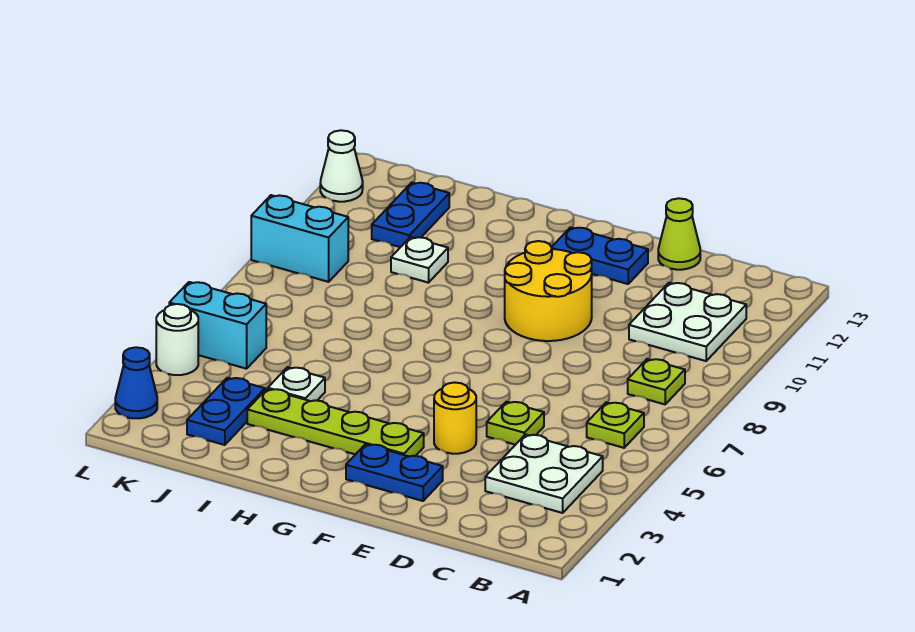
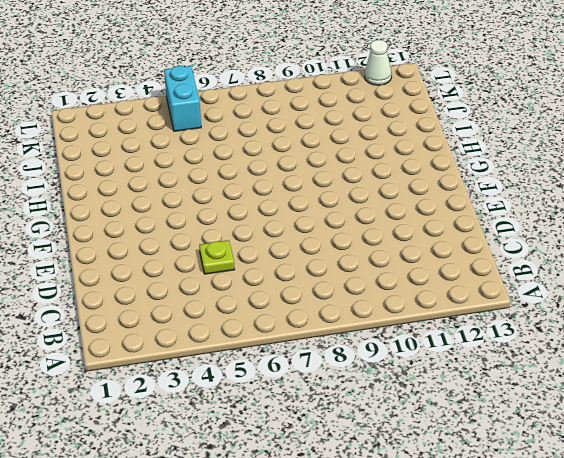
none -> white plate B3:C4 level 1
none -> lime plate B6 level 1
none -> lime plate B8 level 1

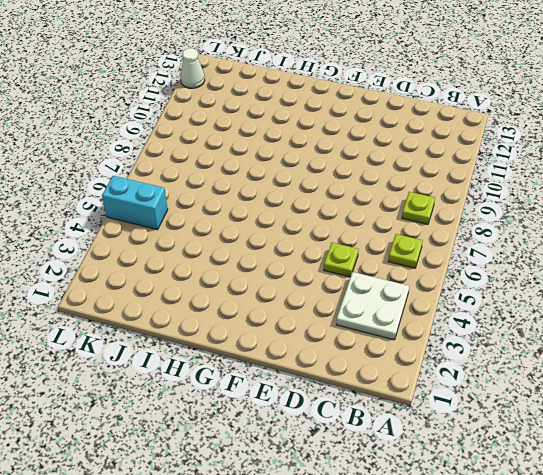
none -> white plate B10:C11 level 1
none -> lime cone D13 level 1
none -> blue plate E2:F2 level 1

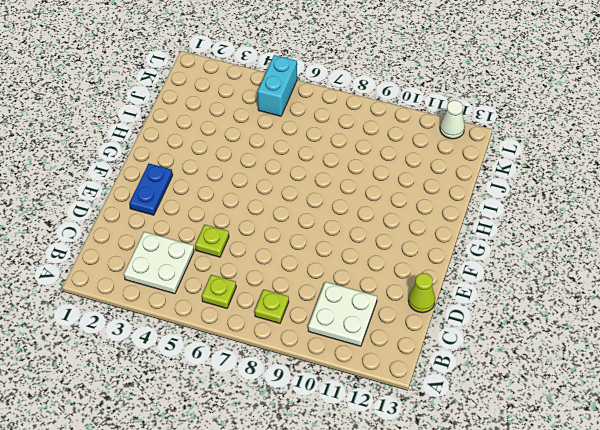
none -> yellow round brick E4 level 1
none -> yellow round brick E9:F10 level 1
none -> blue plate E12:F12 level 1

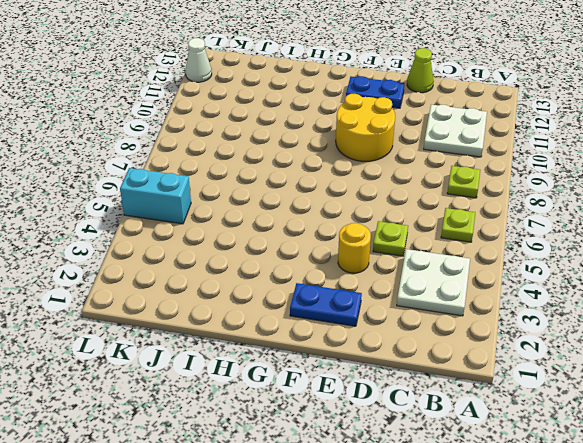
none -> lime plate F3:I3 level 1
none -> white plate I4 level 1
none -> white plate I10 level 1

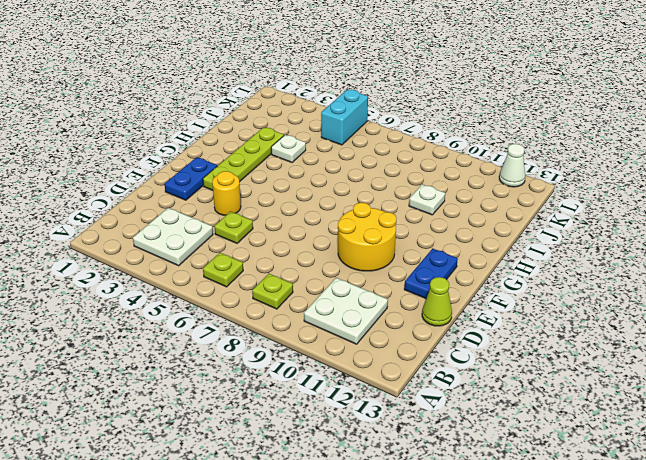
none -> blue plate J2:J3 level 1
none -> blue plate J11:J12 level 1
none -> cyan brick K9:L9 level 1

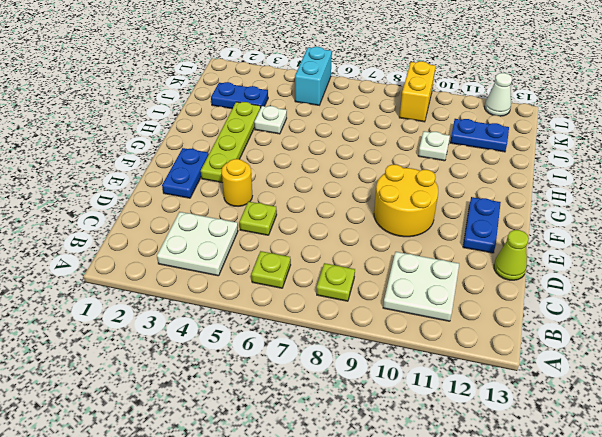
yellow brick K9:L9 level 1 -> cyan brick K9:L9 level 1
none -> blue cone L2 level 1
none -> white round brick L4 level 1

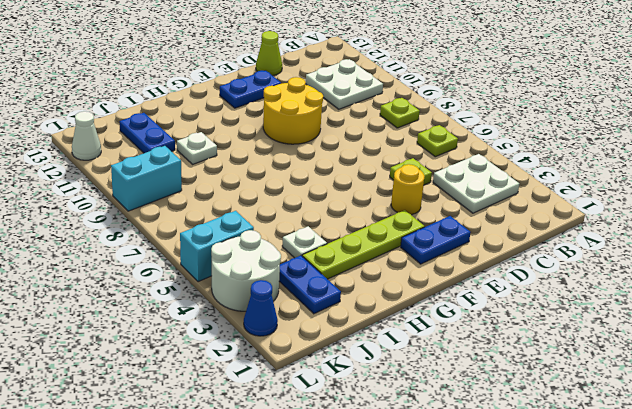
white round brick K3:L4 level 1 -> white round brick L4 level 1

